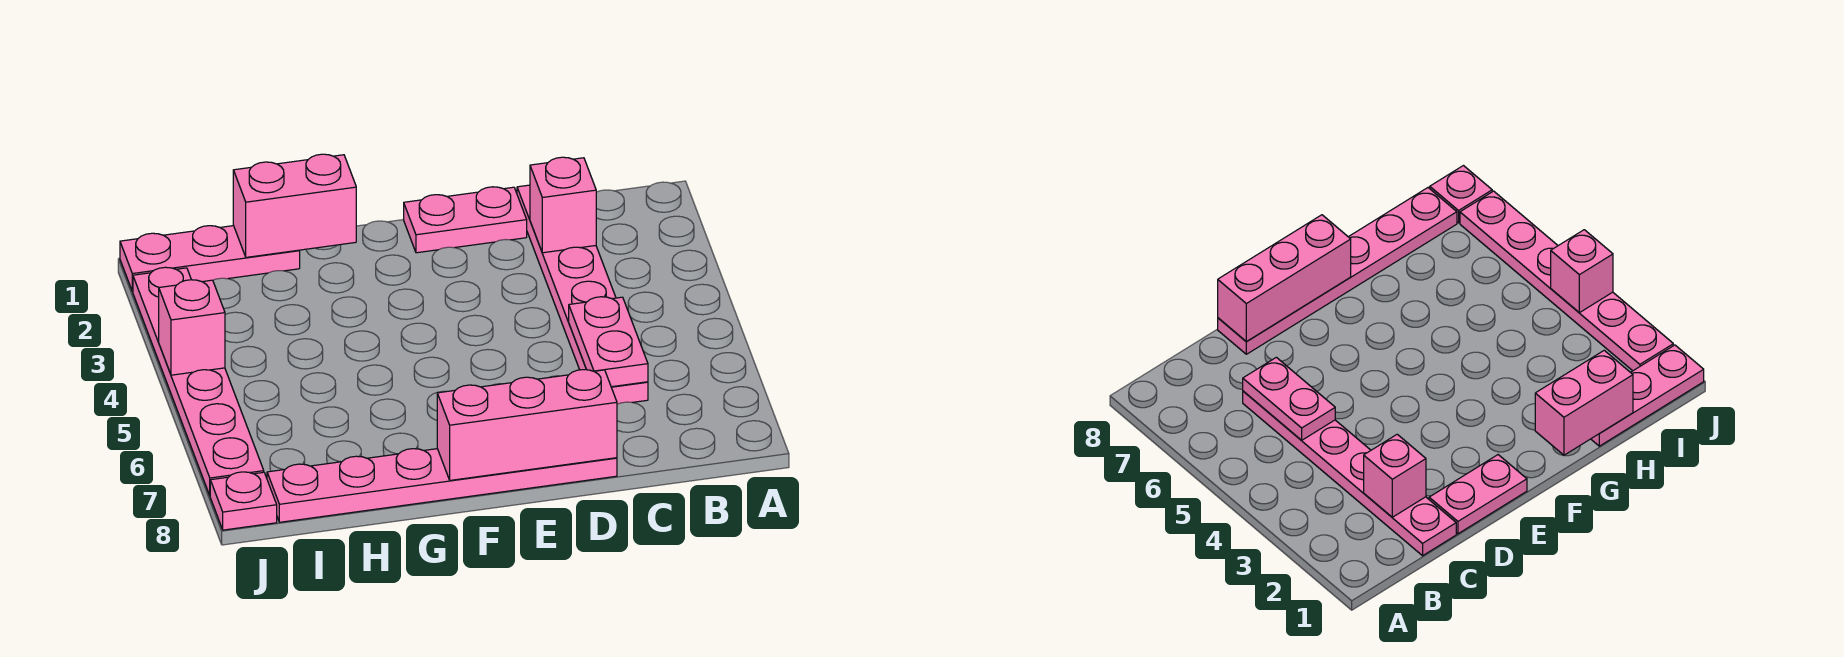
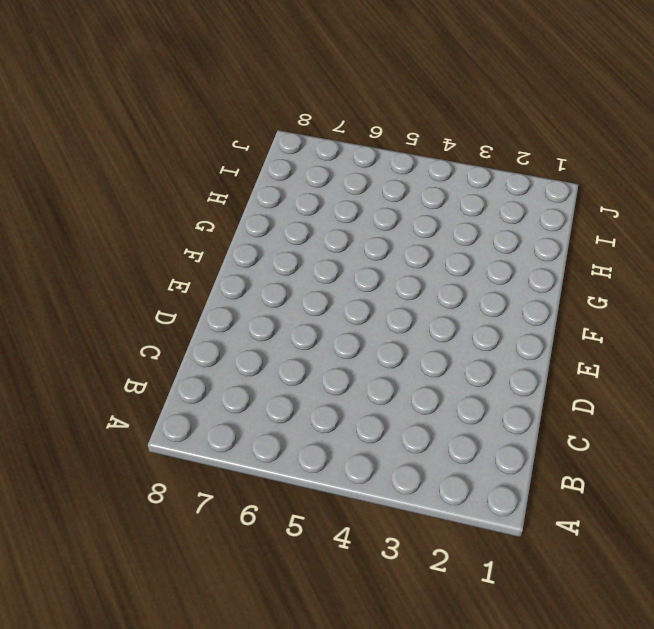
none -> pink plate C1:C6 level 1
none -> pink plate D1:E1 level 1

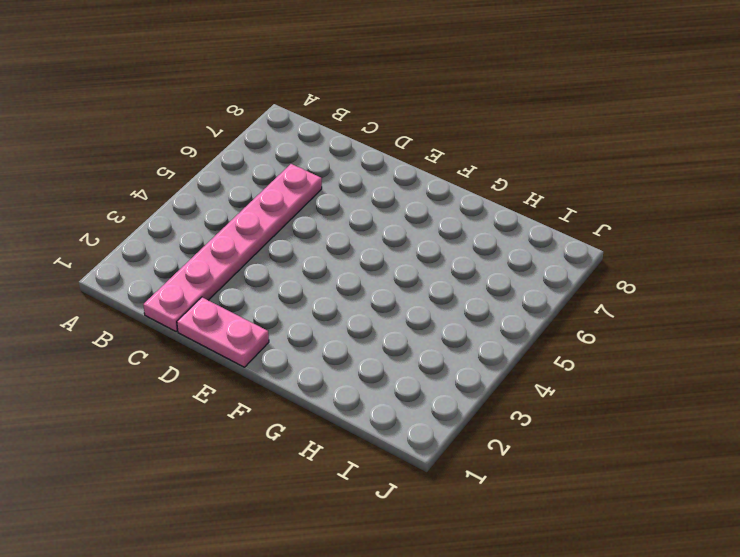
none -> pink plate D8:I8 level 1
none -> pink plate H1:J1 level 1

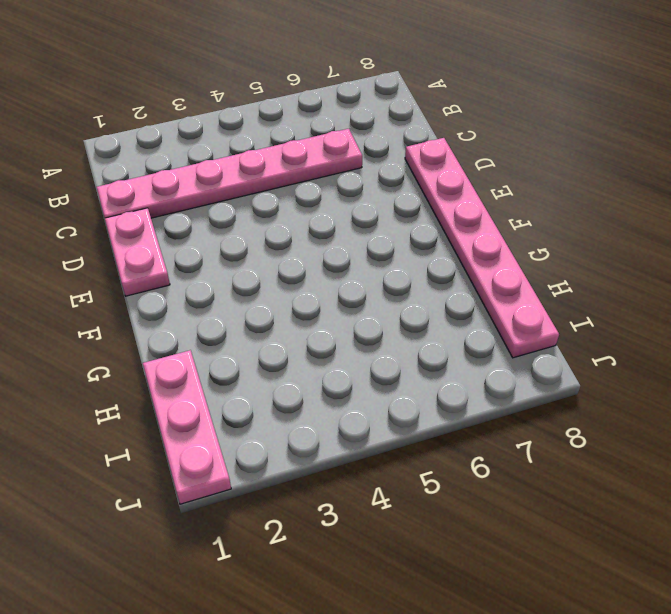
none -> pink plate J2:J7 level 1
none -> pink plate J8 level 1

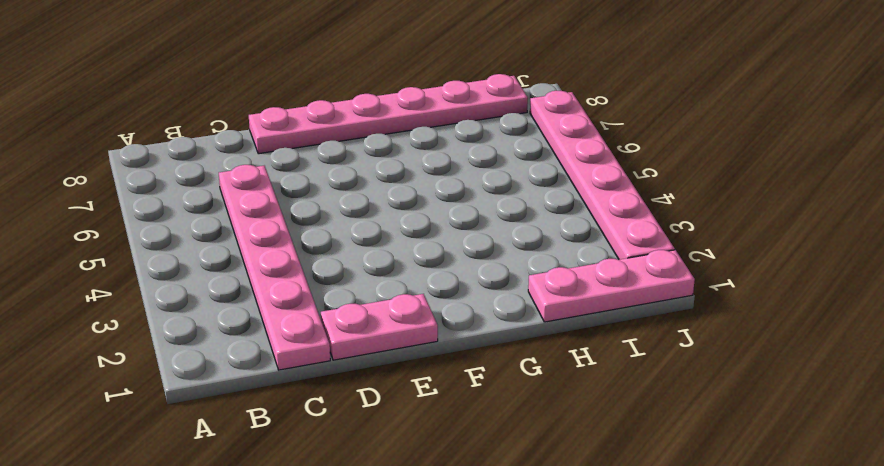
none -> pink plate J8 level 1
none -> pink brick C2 level 2

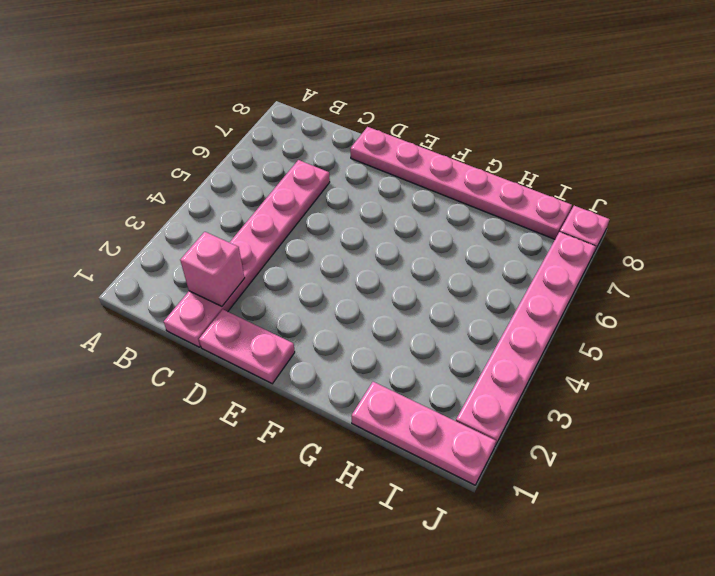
none -> pink plate C5:C6 level 2
none -> pink brick D8:F8 level 2

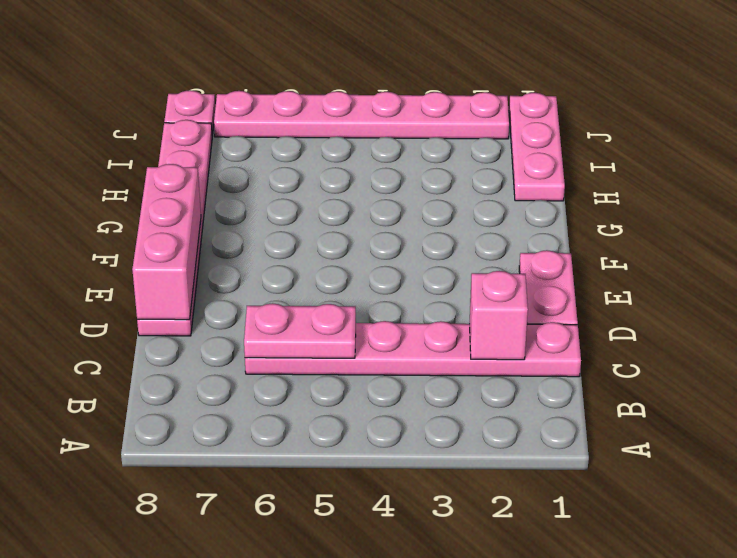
none -> pink brick G1:H1 level 2
none -> pink brick J4 level 2

